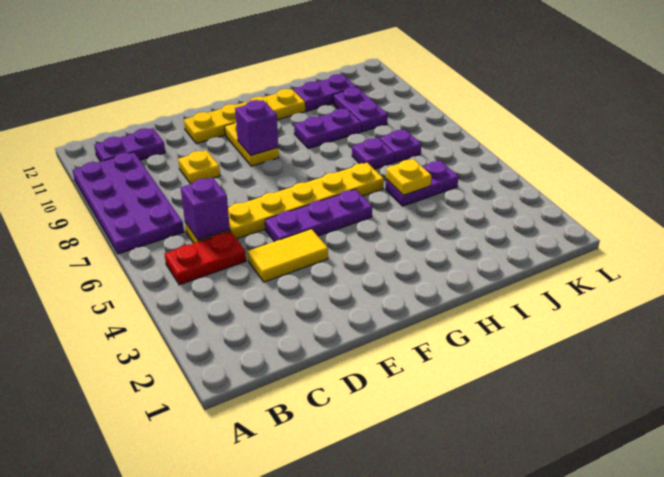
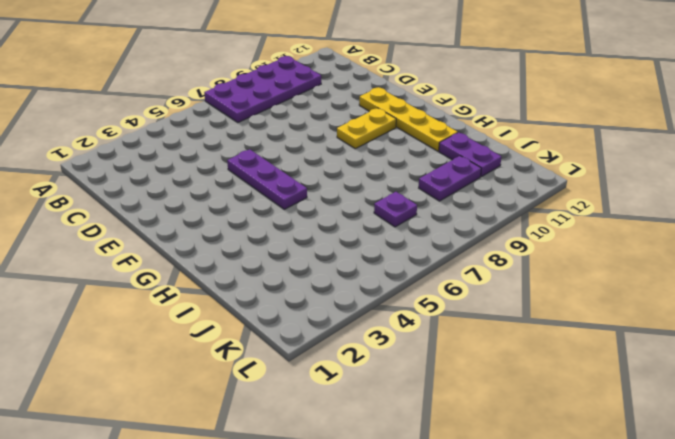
none -> red plate B5:C5 level 1
none -> purple plate B11:C11 level 1
none -> yellow plate C6:H6 level 1

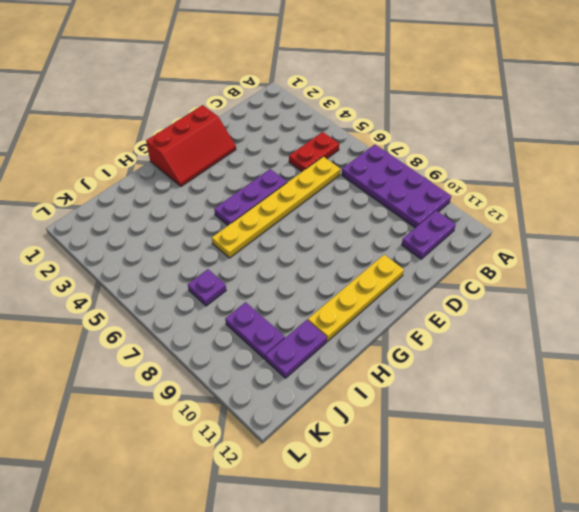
red slope E1:G2 level 1 top 1 -> none
none -> yellow tile D4:E4 level 1
none -> yellow plate D9 level 1
none -> yellow plate F9:F10 level 1

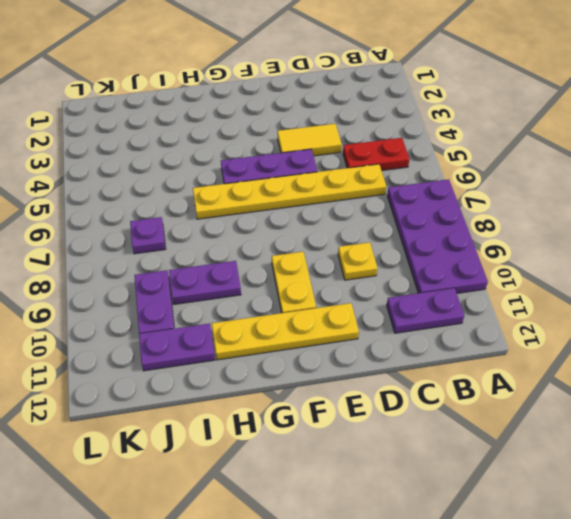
none -> purple plate I5:J5 level 1
none -> purple plate I7 level 1
none -> purple brick C6 level 2

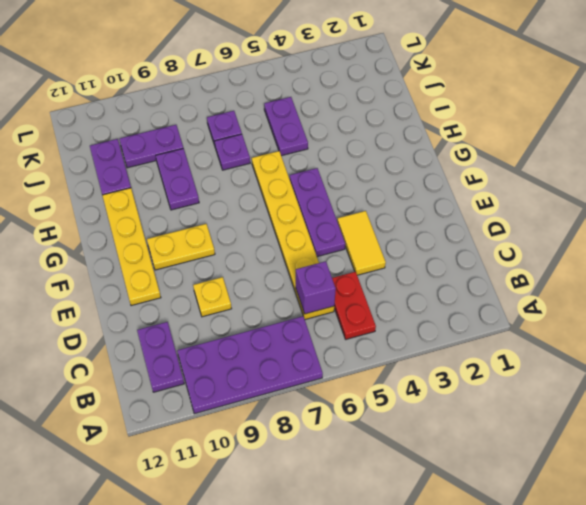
none -> purple brick F9 level 2
none -> yellow plate I5 level 2

